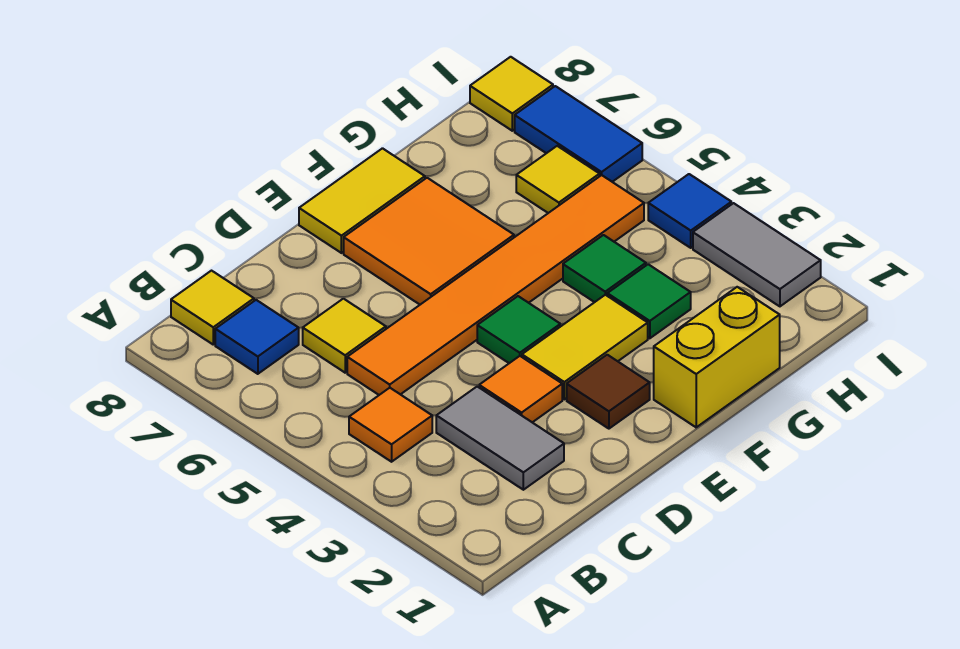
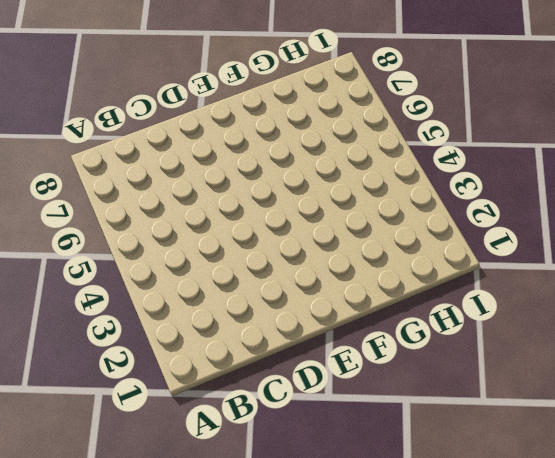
none -> orange tile B4 level 1
none -> blue tile B7 level 1
none -> yellow tile B8 level 1

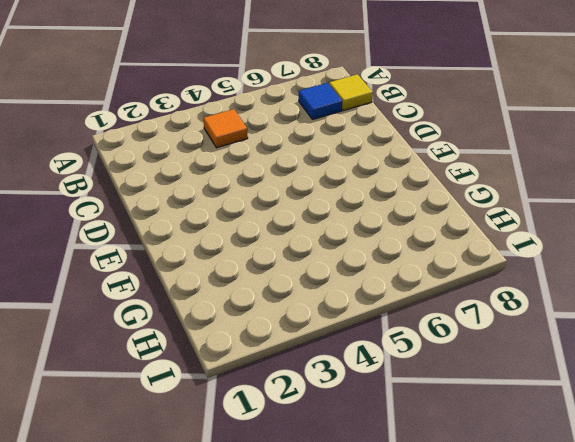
none -> grey tile C2:C3 level 1
none -> orange tile C5:H5 level 1
none -> yellow tile C6 level 1

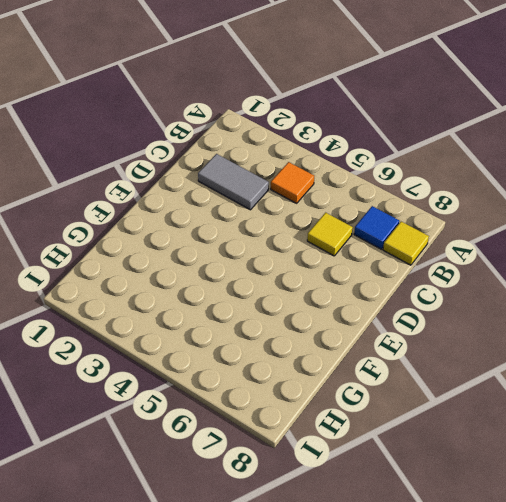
none -> orange tile C5:H5 level 1
none -> orange tile D3 level 1
none -> brown tile E2 level 1

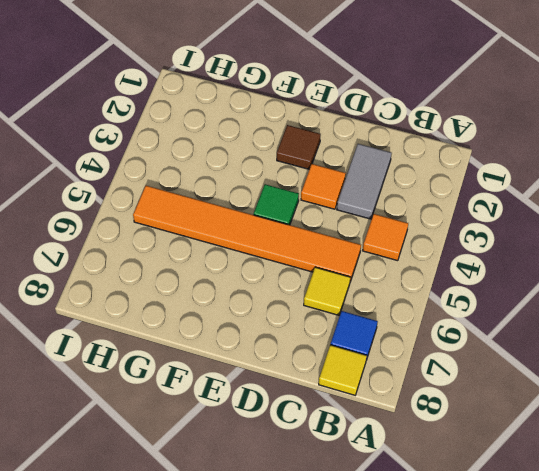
none -> yellow tile E3:F3 level 1
none -> orange tile E6:F7 level 1
none -> yellow tile E8:F8 level 1

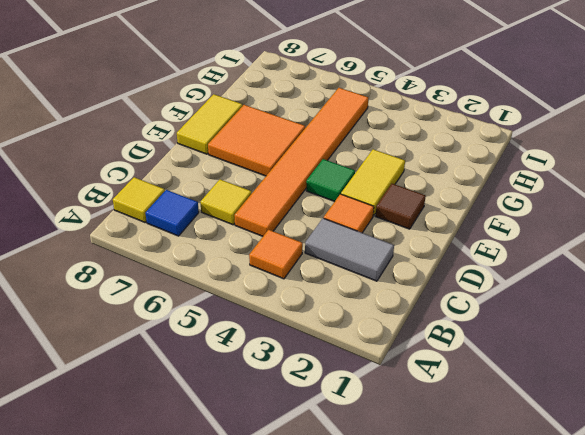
none -> yellow brick F1:G1 level 1
none -> green tile G3 level 1
none -> green tile G4 level 1

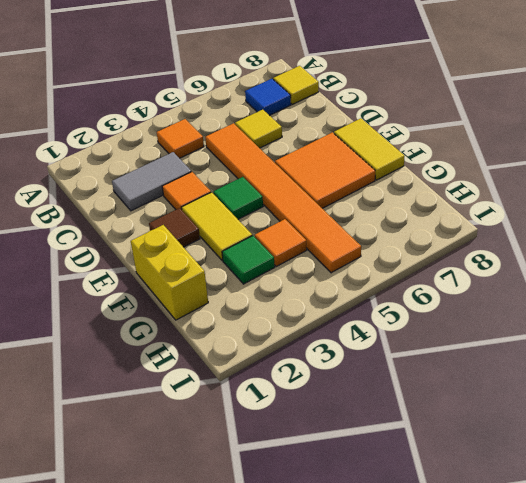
orange tile G4 level 1 -> green tile G4 level 1
none -> yellow tile H6 level 1
none -> grey tile I2:I3 level 1
none -> blue tile I4 level 1

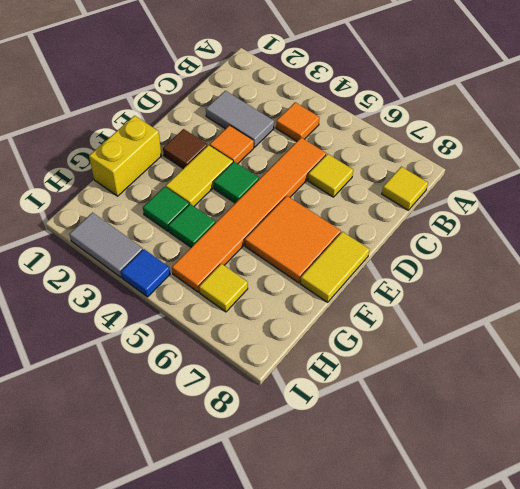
none -> blue tile B7 level 1
none -> blue tile I6:I7 level 1
none -> yellow tile I8 level 1

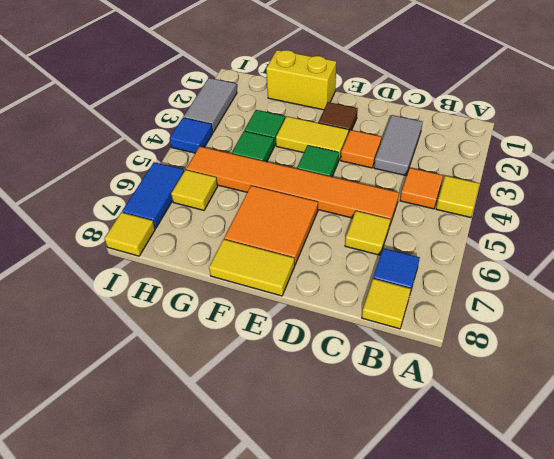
yellow tile A4 level 1 -> none

